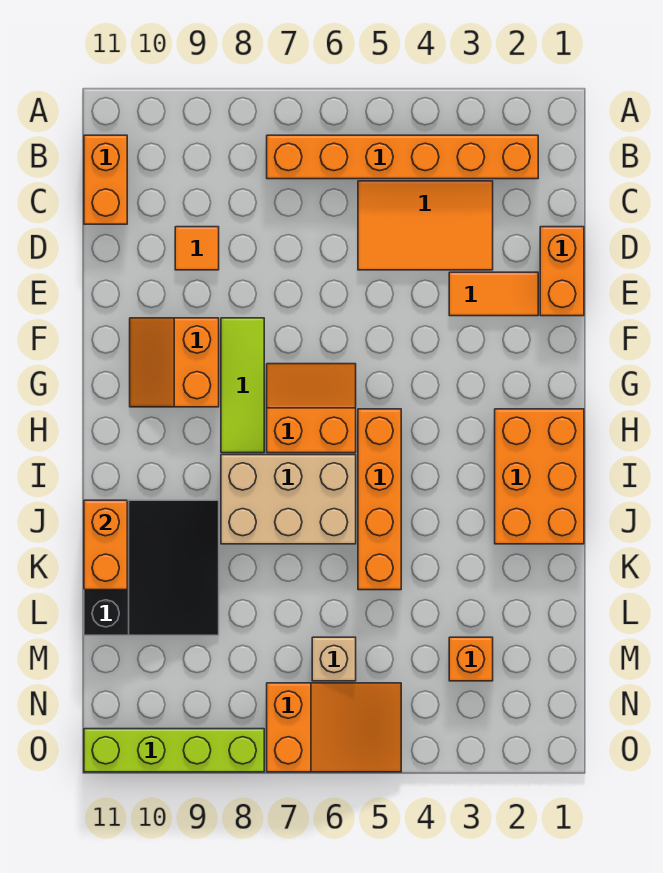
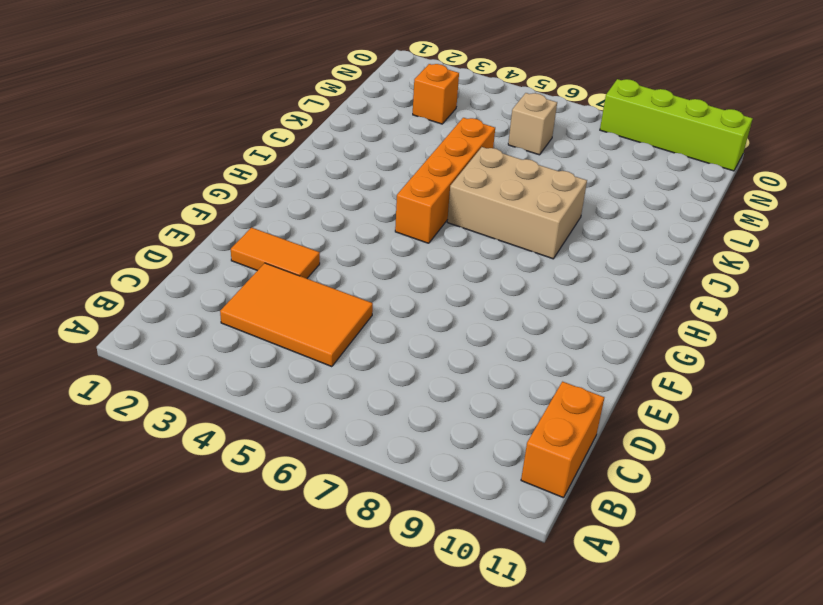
none -> orange brick B2:B7 level 1
none -> orange brick D1:E1 level 1
none -> orange tile D9 level 1

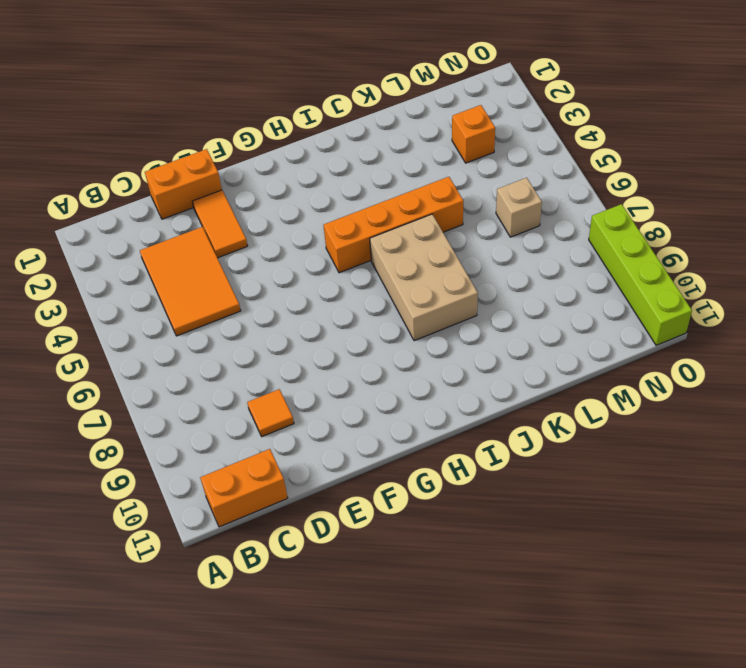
none -> orange brick B2:B7 level 1
none -> lime tile F8:H8 level 1
none -> orange slope F9:G10 level 1 top 9

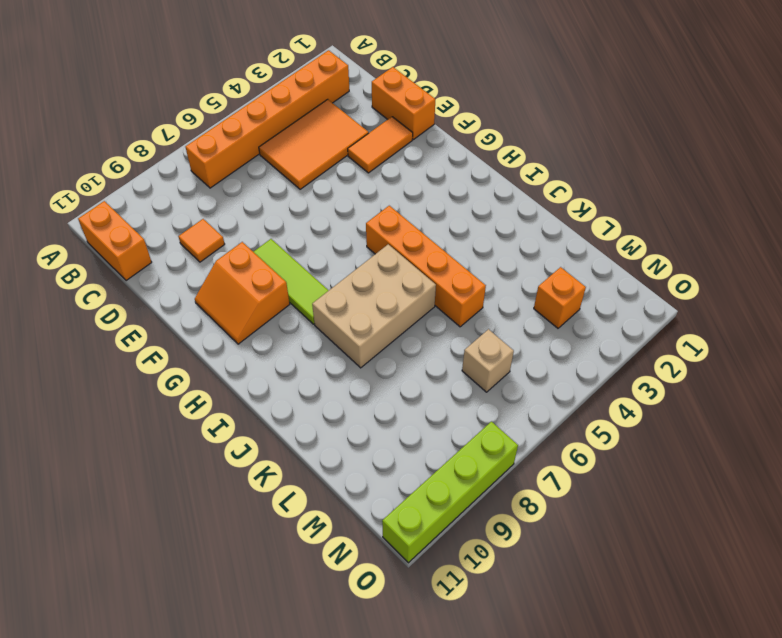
none -> orange slope G6:H7 level 1 top H
none -> orange brick H1:J2 level 1
none -> black slope J9:L11 level 1 top 11

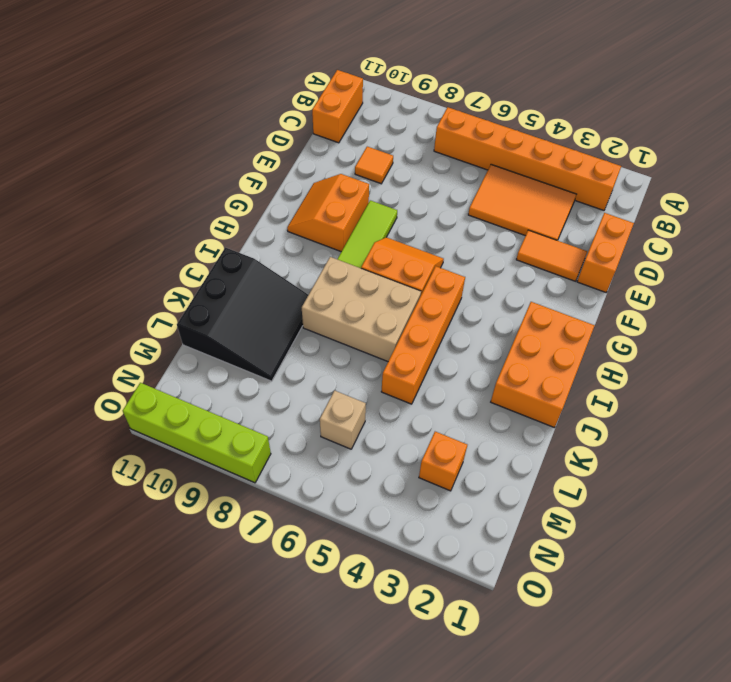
none -> orange slope N5:O7 level 1 top 7
none -> orange brick J11:K11 level 2

